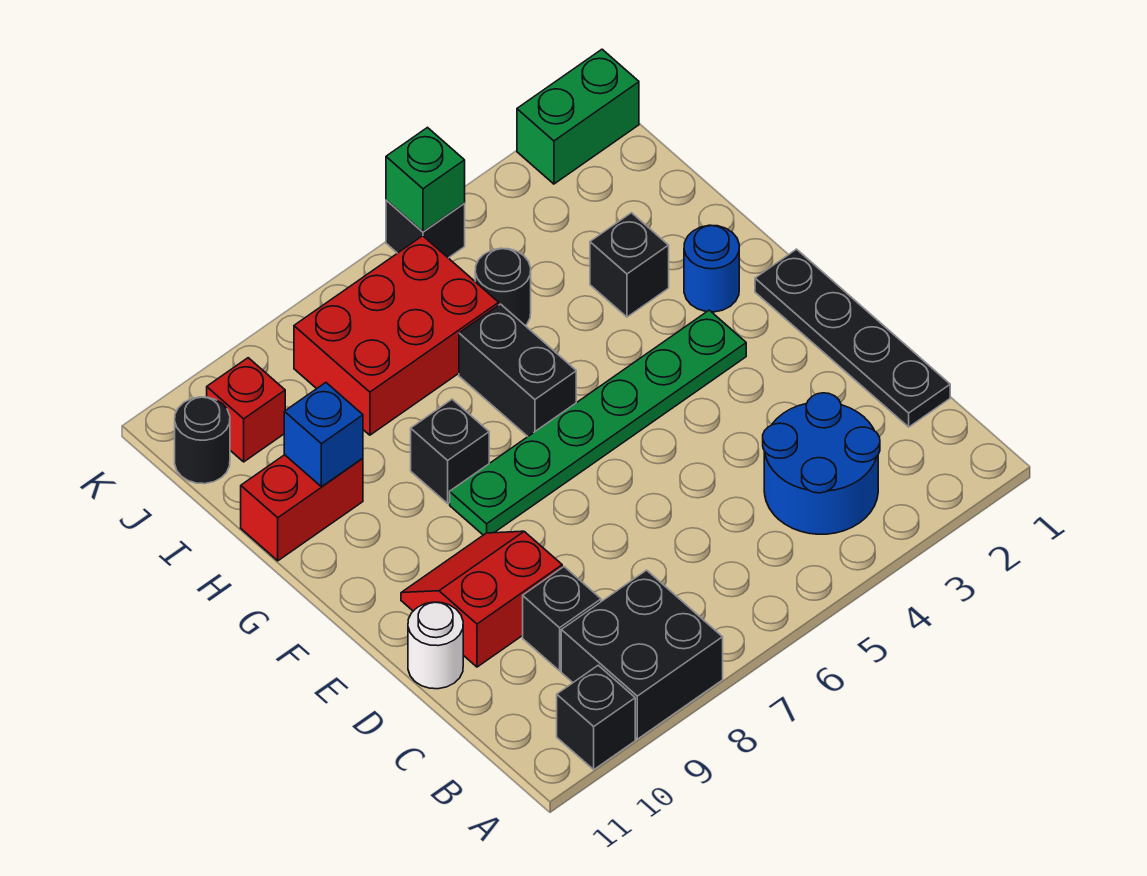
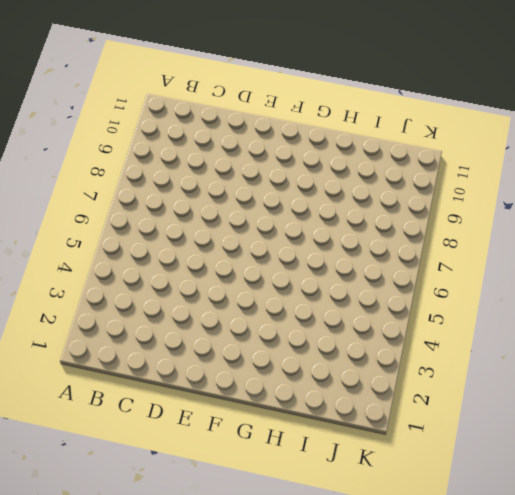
none -> black brick A8:B9 level 1
none -> black brick A10 level 1
none -> blue round brick B3:C4 level 1

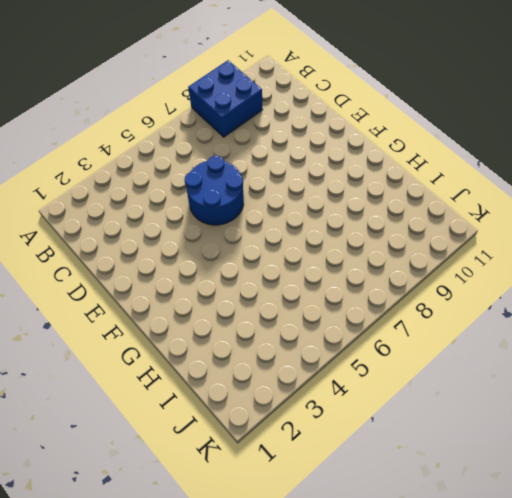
blue brick A8:B9 level 1 -> black brick A8:B9 level 1
blue round brick D5:E6 level 1 -> blue round brick B3:C4 level 1
none -> black brick A10 level 1
none -> black plate C1:F1 level 1
none -> black brick C9 level 1

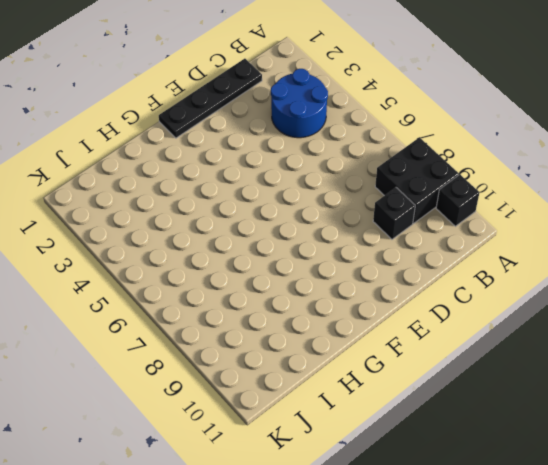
none -> red slope D9:E10 level 1 top D
none -> white round brick D11 level 1
none -> green plate F3:F8 level 1

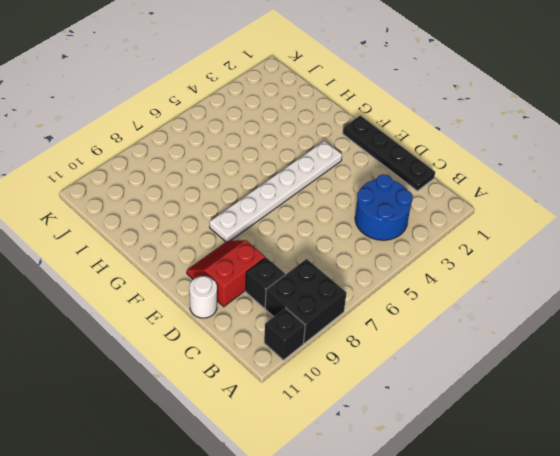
white plate F3:F8 level 1 -> green plate F3:F8 level 1
none -> blue round brick G2 level 1
none -> black brick G6:H6 level 1
none -> black brick G8 level 1

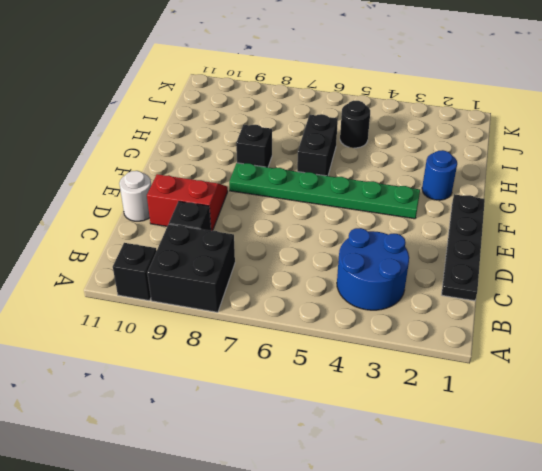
none -> black brick H3 level 1
none -> red brick H10:H11 level 1
none -> red brick I6:J8 level 1

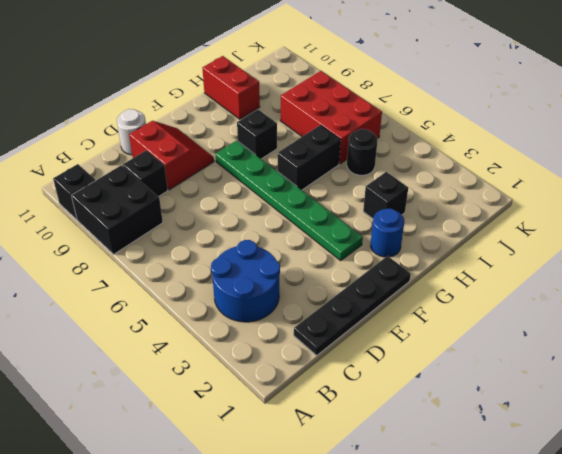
none -> red brick J10 level 1
none -> black round brick J11 level 1
none -> green brick K1:K2 level 1

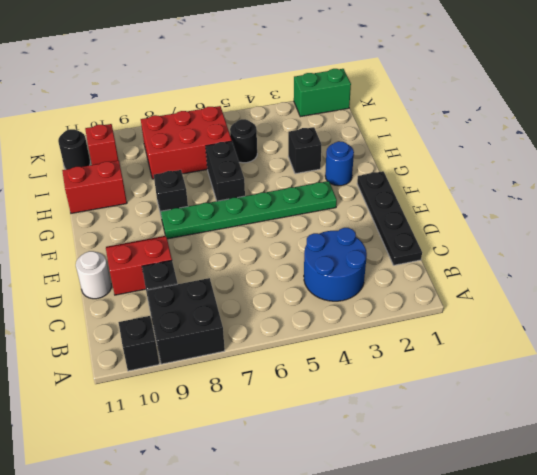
none -> black brick K5 level 1
none -> blue brick H10 level 2
none -> green brick K5 level 2

